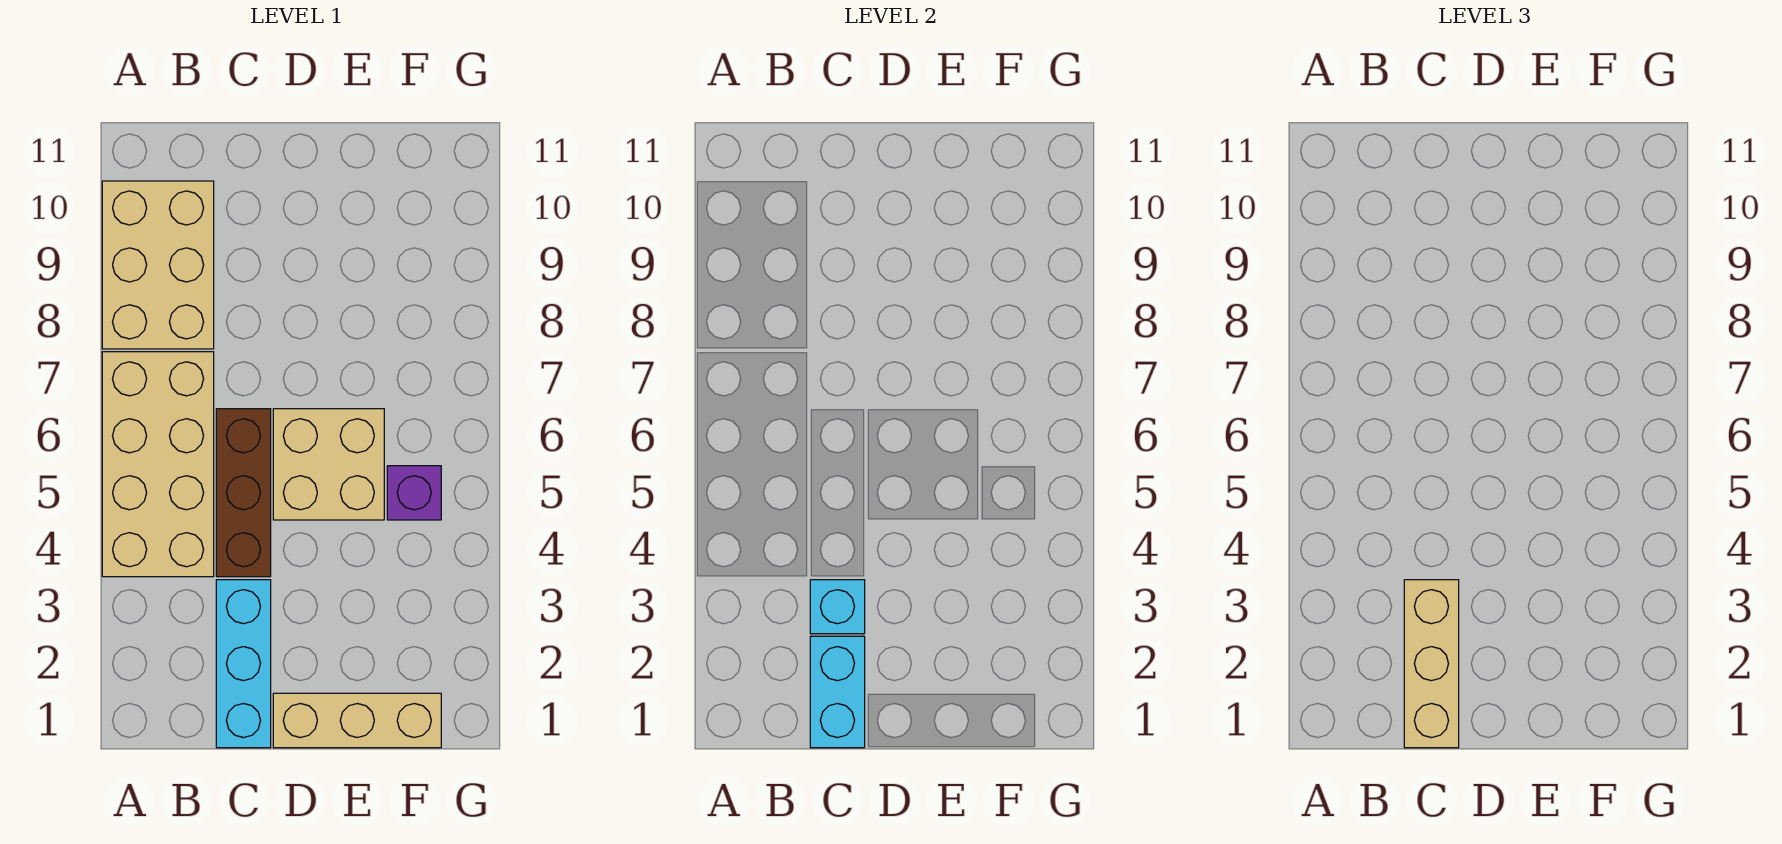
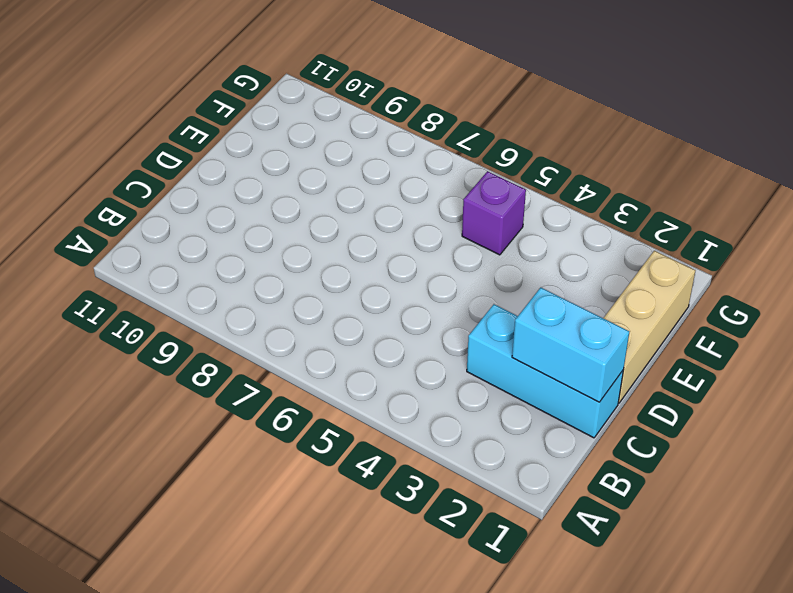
none -> tan brick A4:B7 level 1
none -> tan brick A8:B10 level 1

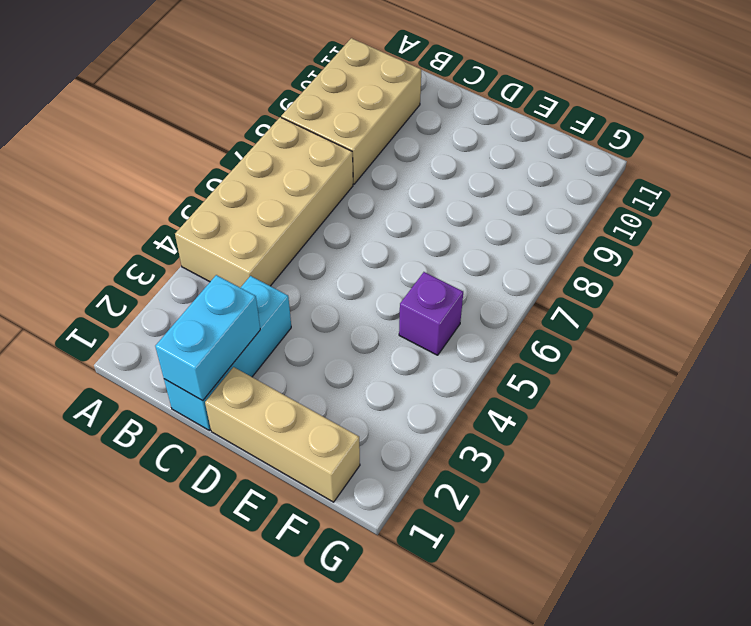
none -> brown brick C4:C6 level 1
none -> tan brick D5:E6 level 1

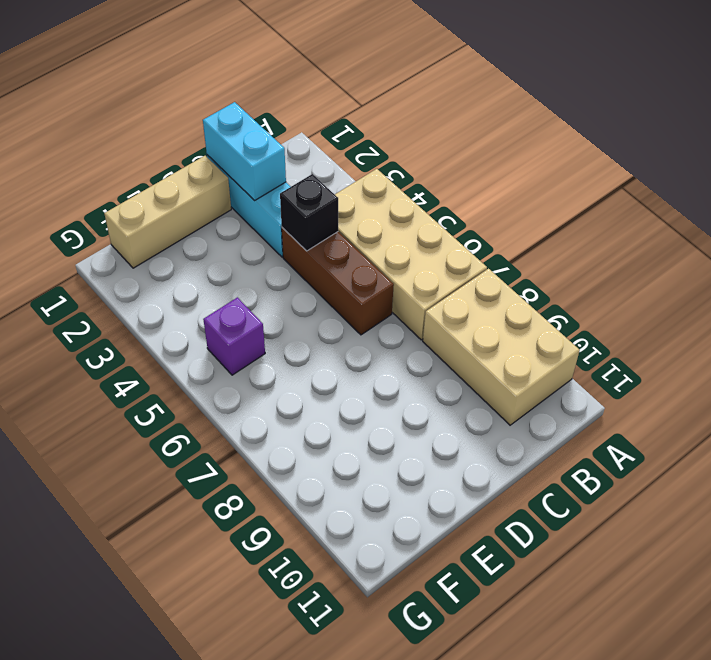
black brick C4 level 2 -> none
none -> tan brick D5:E6 level 1
none -> cyan brick C3 level 2

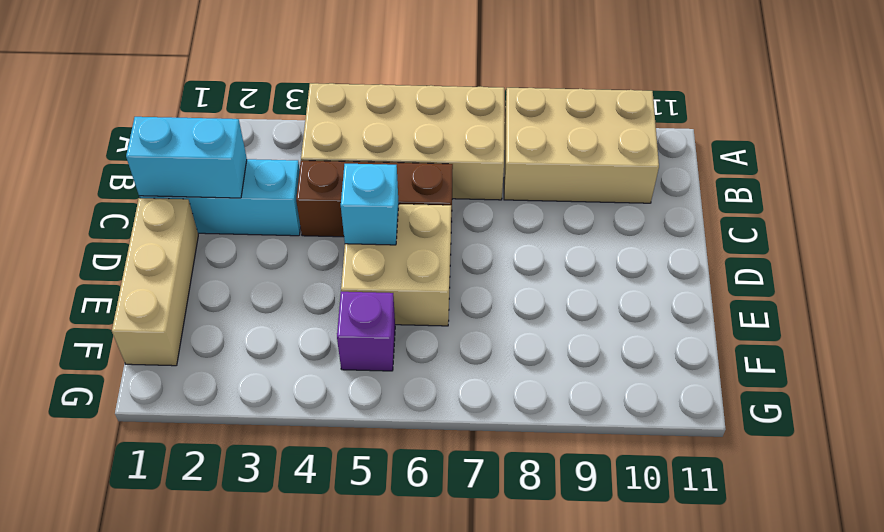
cyan brick D5 level 2 -> cyan brick C3 level 2
none -> tan brick C1:C3 level 3

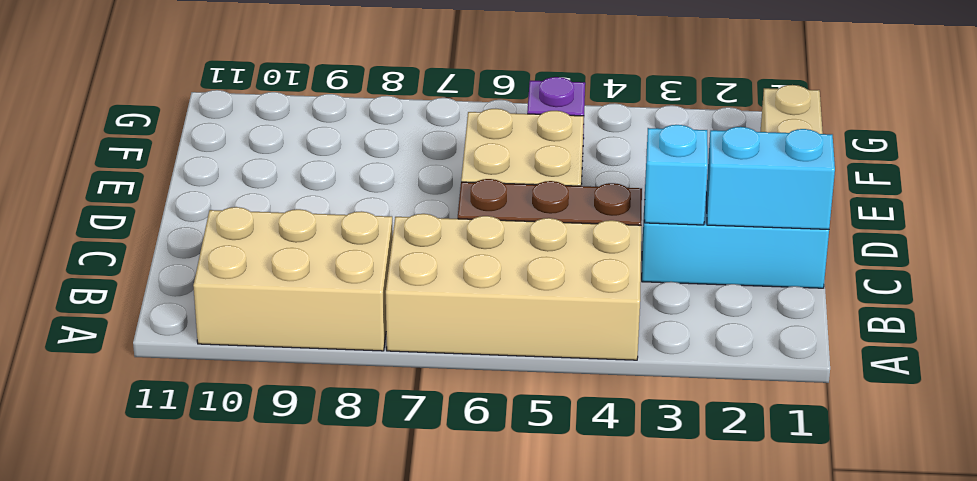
none -> tan brick C1:C3 level 3

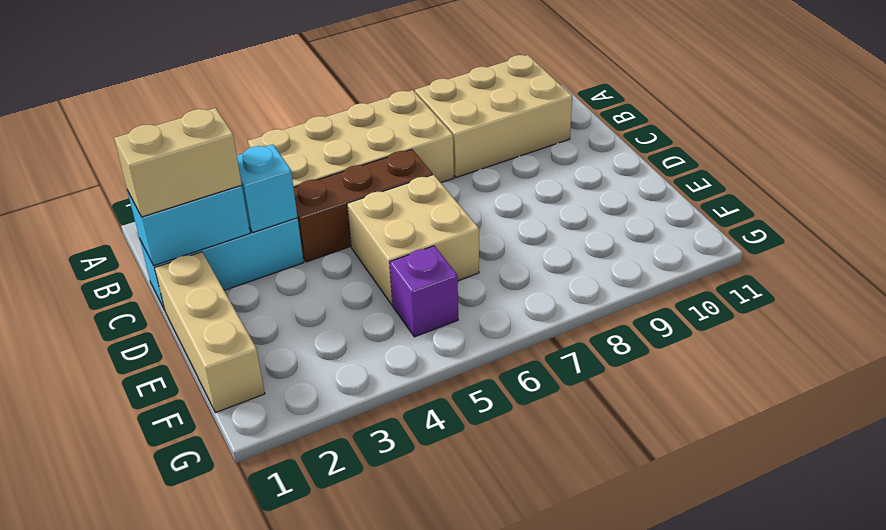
tan brick C1:C2 level 3 -> tan brick C1:C3 level 3

